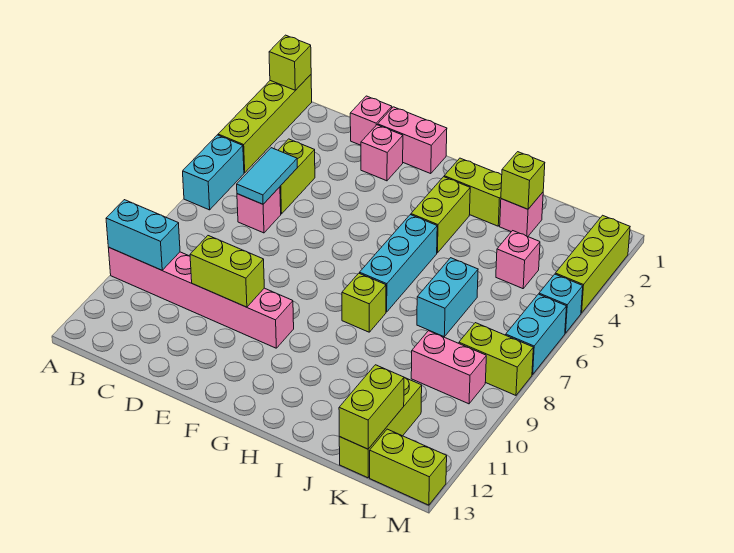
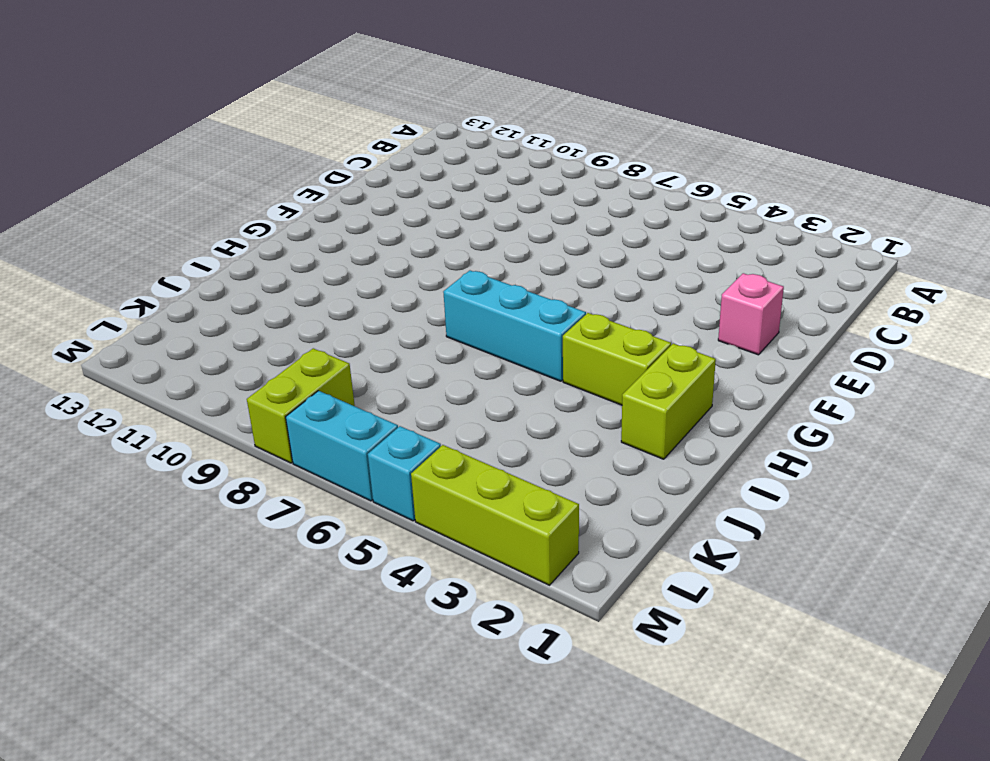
none -> lime brick A1:A4 level 1
none -> cyan brick A5:A6 level 1
none -> pink brick A10:F10 level 1

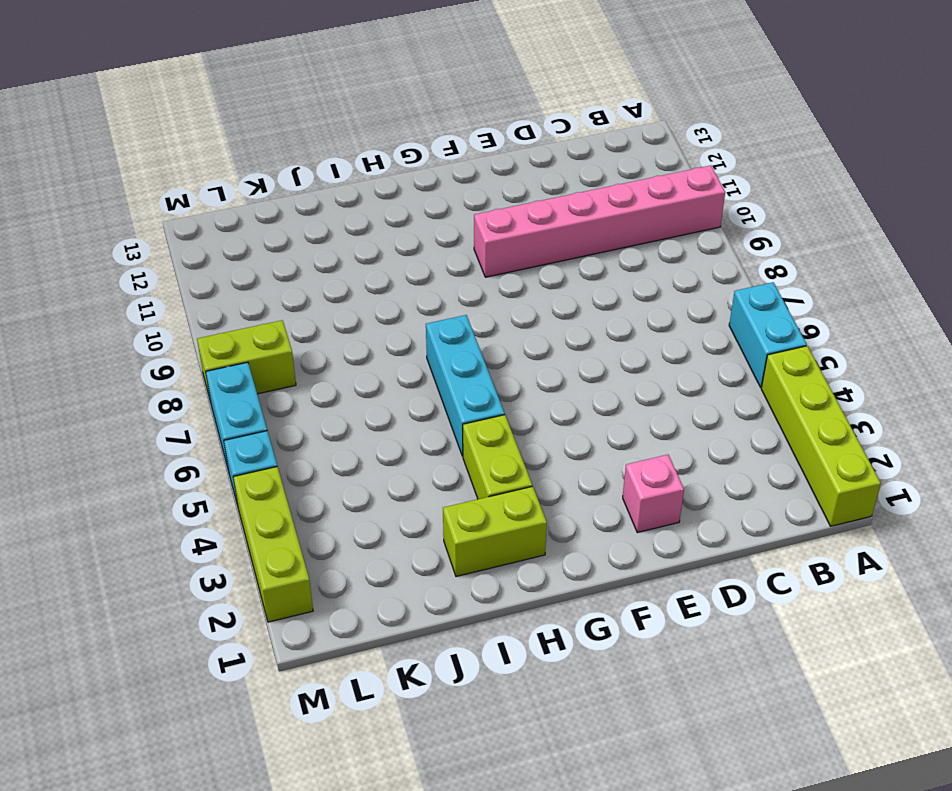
none -> lime brick C4:C5 level 1
none -> pink brick C6 level 1
none -> pink brick D1 level 1

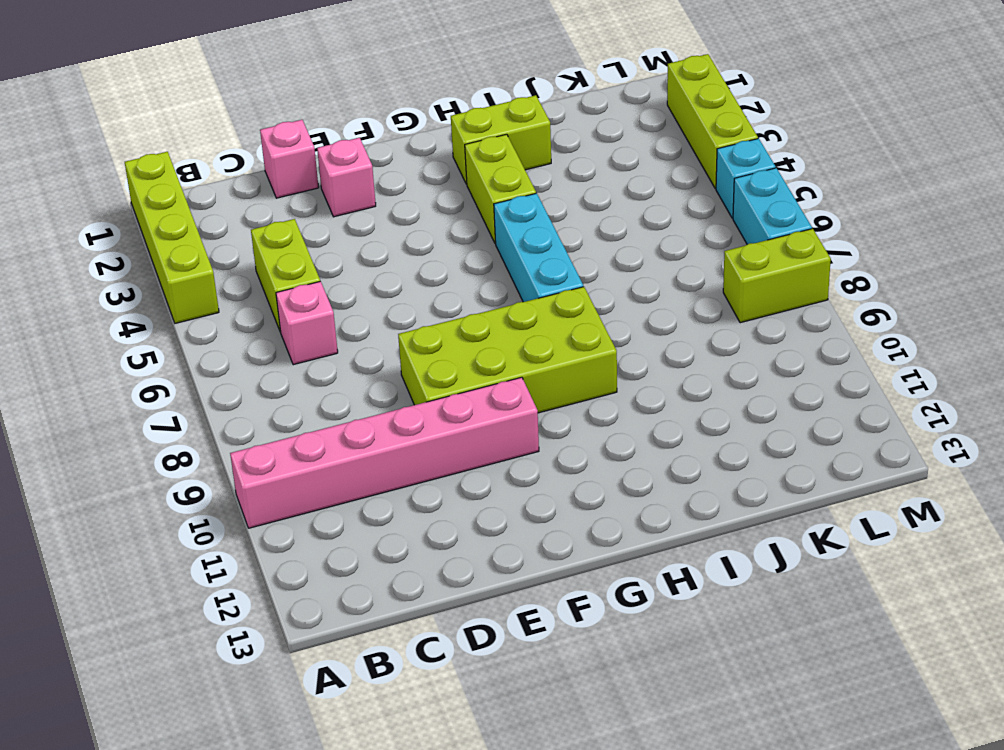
lime brick E8:H9 level 1 -> lime brick H8 level 1
none -> cyan brick A5:A6 level 1
none -> pink brick E1:F1 level 1
none -> pink brick J2 level 1

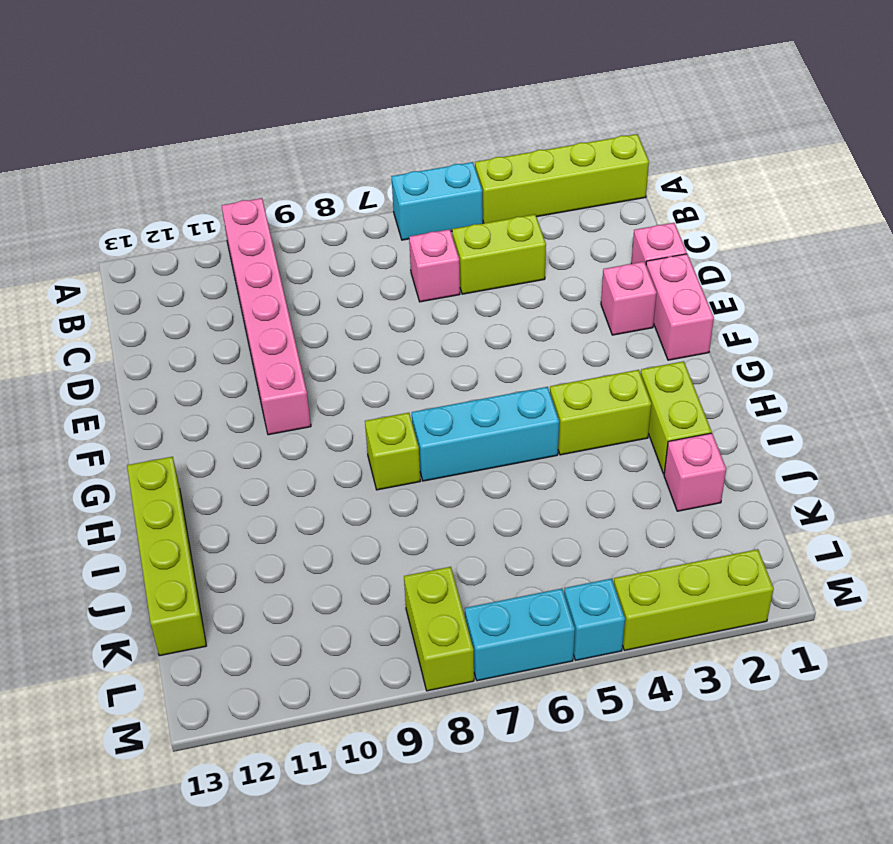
lime brick H13:K13 level 1 -> lime brick K11:K13 level 1
none -> cyan brick J6:J7 level 1
none -> pink brick K4 level 1
none -> pink brick K9:L9 level 1

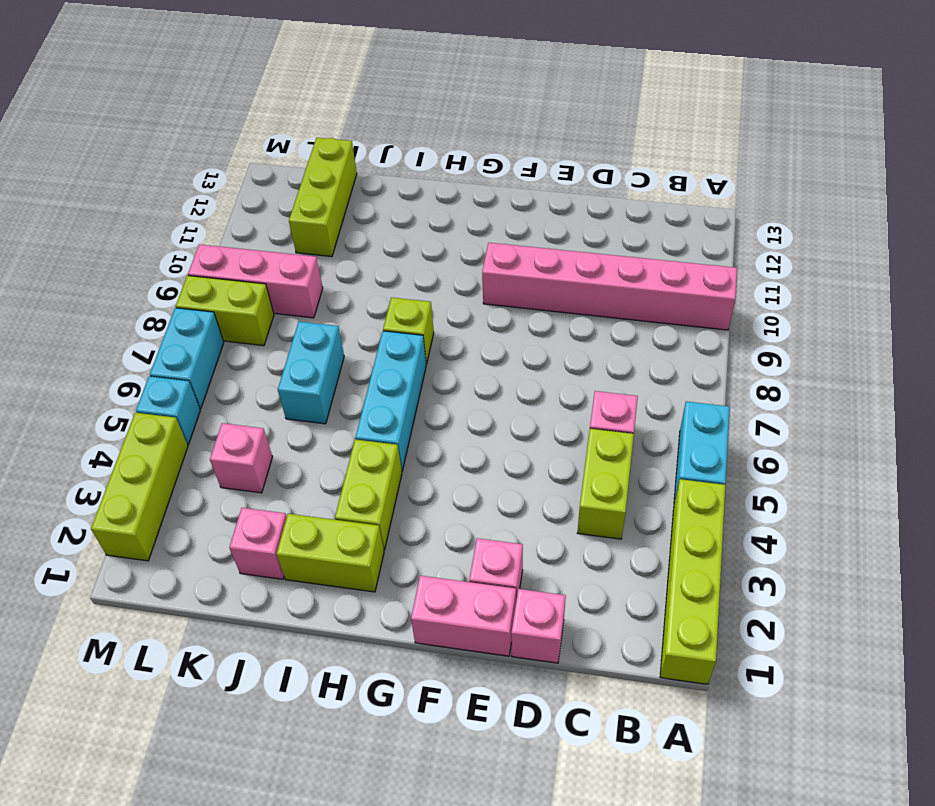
pink brick K9:M9 level 1 -> pink brick K9:L9 level 1
none -> lime brick L13:M13 level 1
none -> lime brick A1 level 2
none -> cyan brick A10:B10 level 2

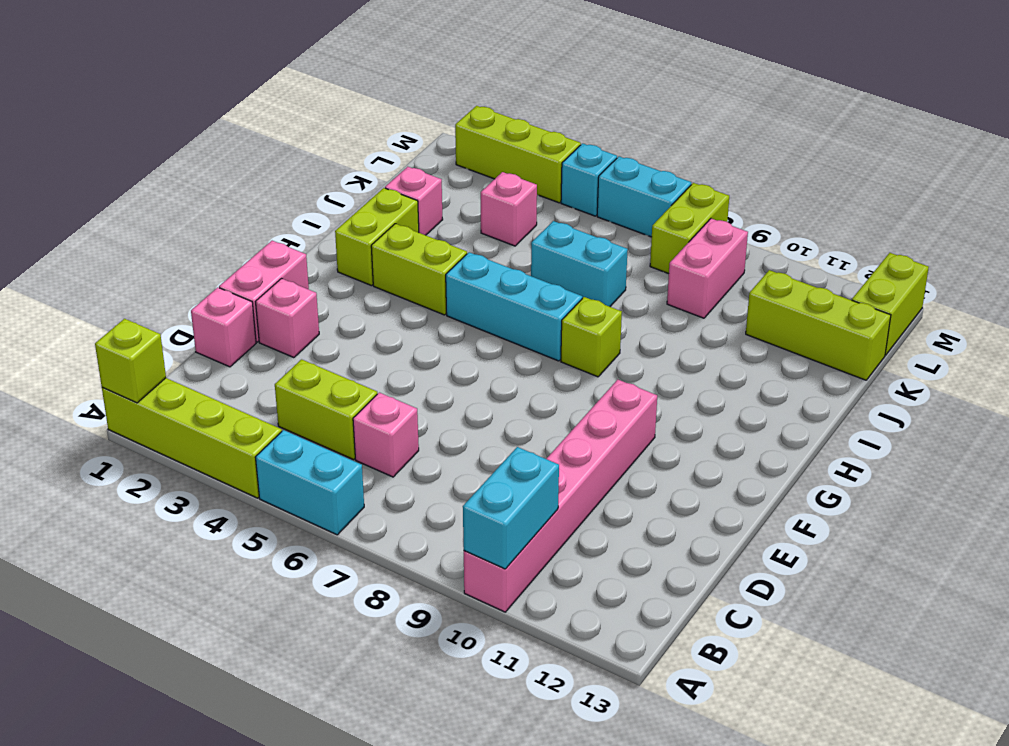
none -> cyan tile C5:C6 level 2
none -> lime brick D10:E10 level 2
none -> lime brick J2 level 2

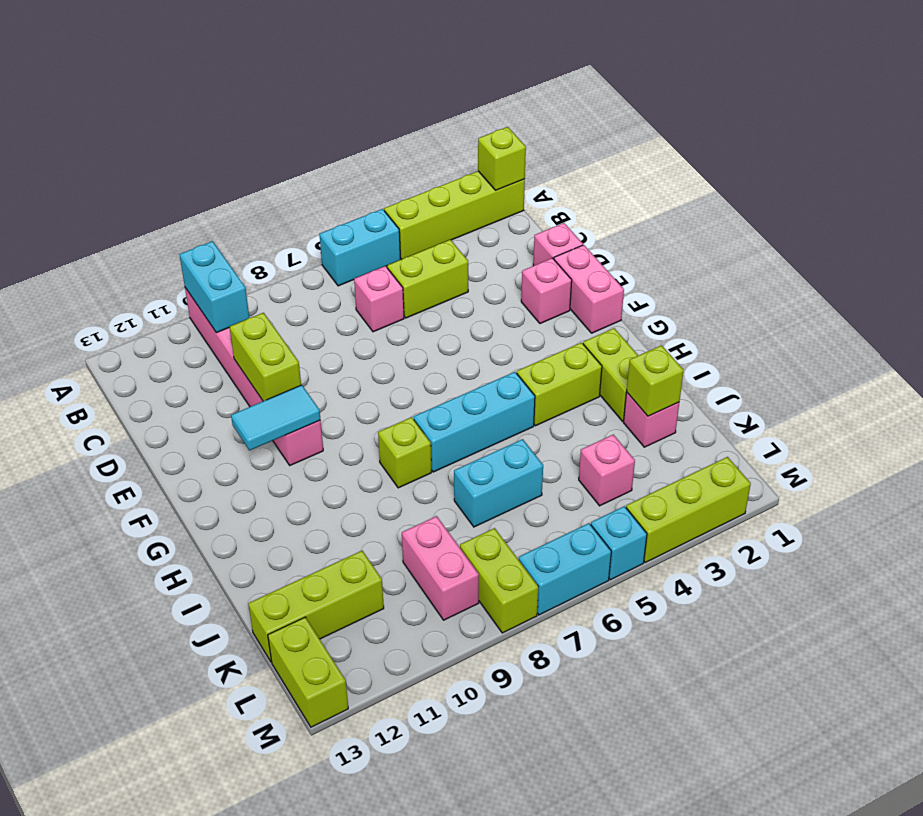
cyan tile F10:F11 level 2 -> cyan tile C5:C6 level 2
none -> lime brick K12:K13 level 2

